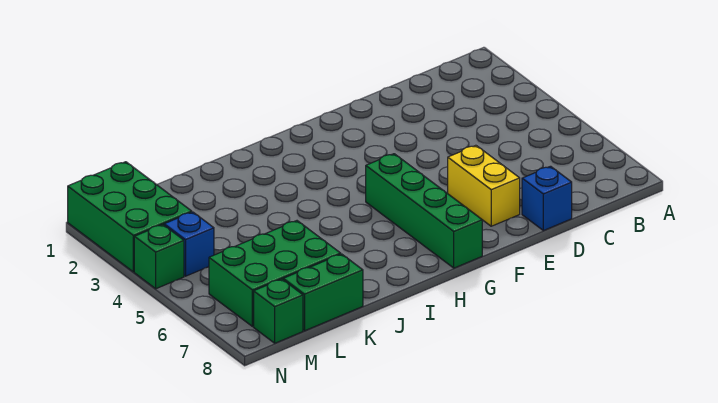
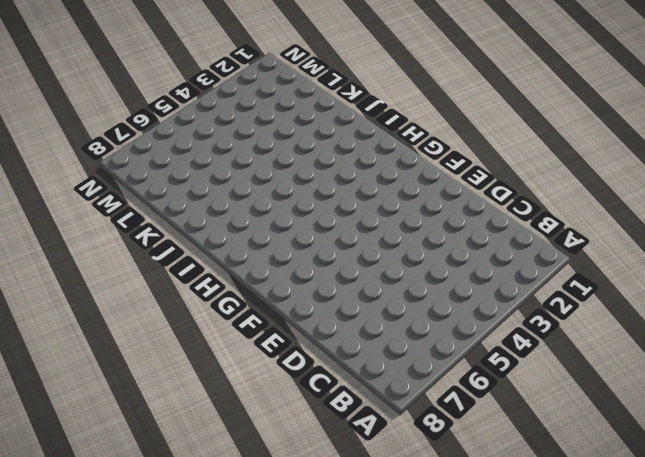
none -> blue brick D8 level 1
none -> yellow brick E6:E7 level 1

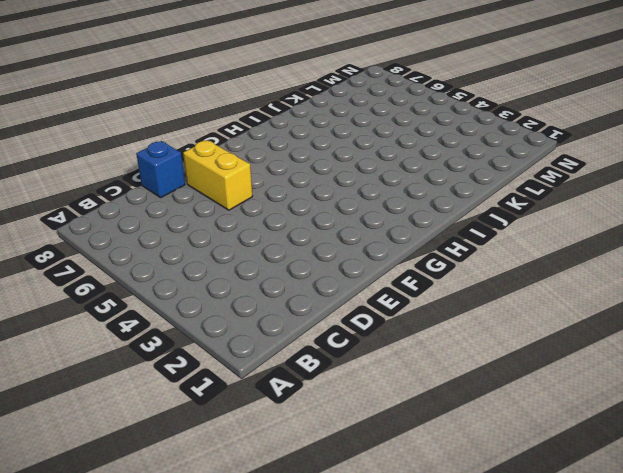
none -> green brick G5:G8 level 1
none -> green brick K6:M7 level 1

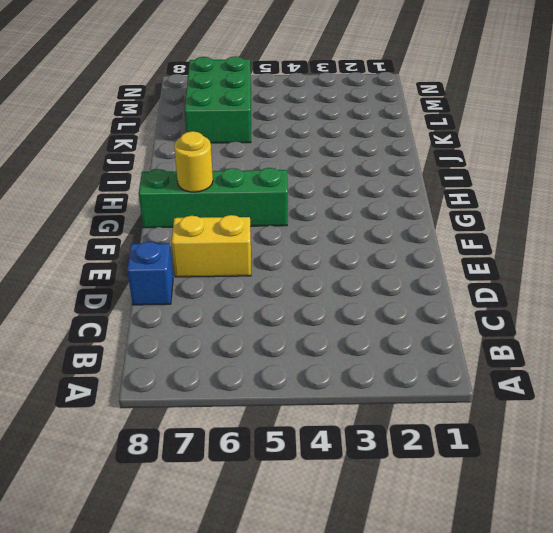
yellow round brick G7 level 2 -> none
none -> green brick K8:L8 level 1
none -> green brick M1:N3 level 1

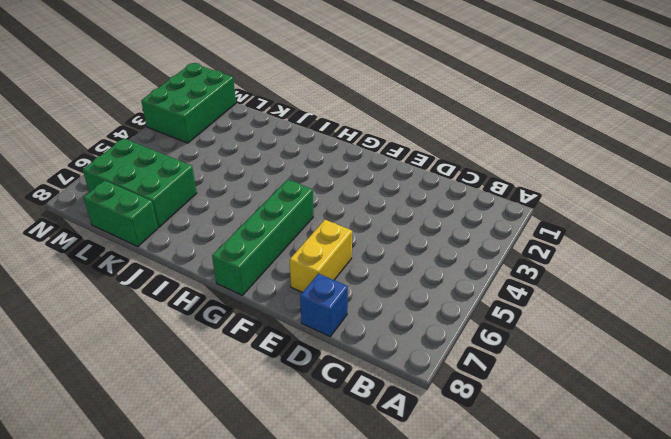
none -> blue brick M4 level 1
none -> green brick M8 level 1

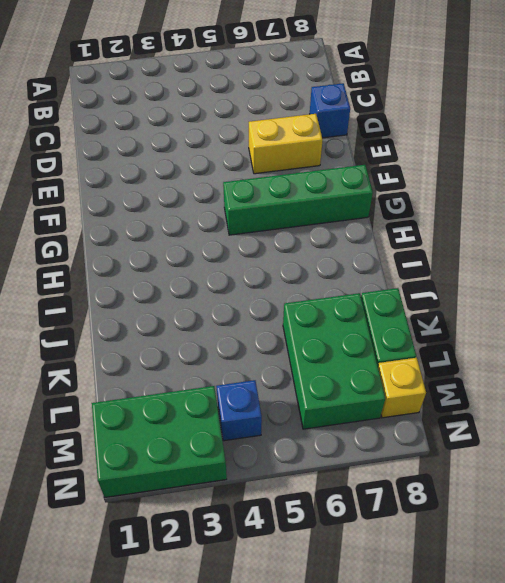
yellow brick M8 level 1 -> green brick M8 level 1
none -> green brick N4 level 1

